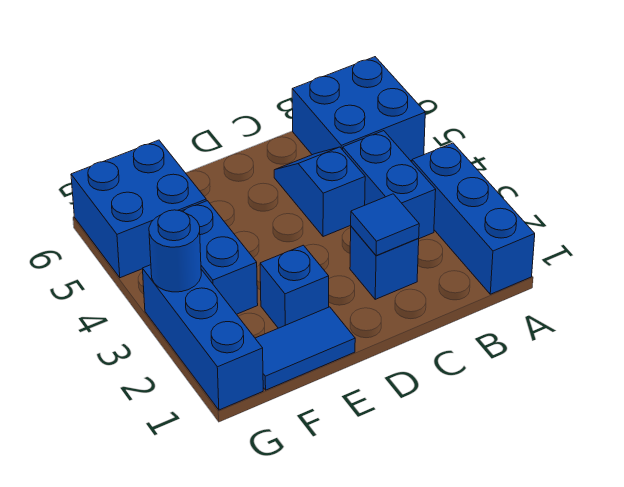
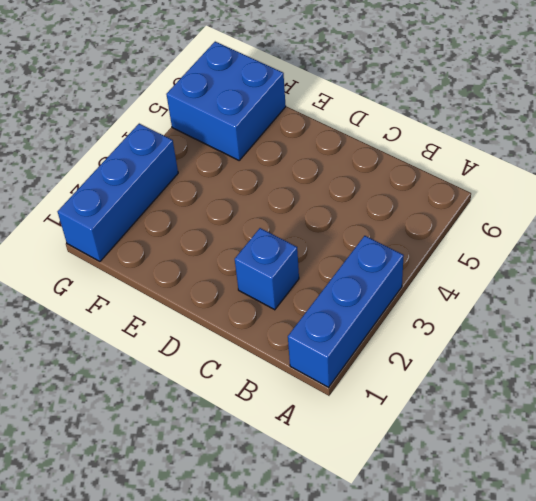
none -> blue brick A5:B6 level 1
none -> blue brick B3:B4 level 1
none -> blue slope C4:C5 level 1 top 4

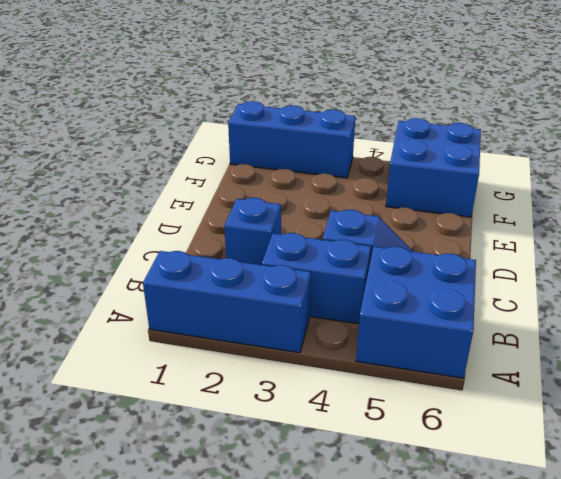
none -> blue tile E1:F1 level 1
none -> blue brick E2 level 1
none -> blue brick F3:F4 level 1

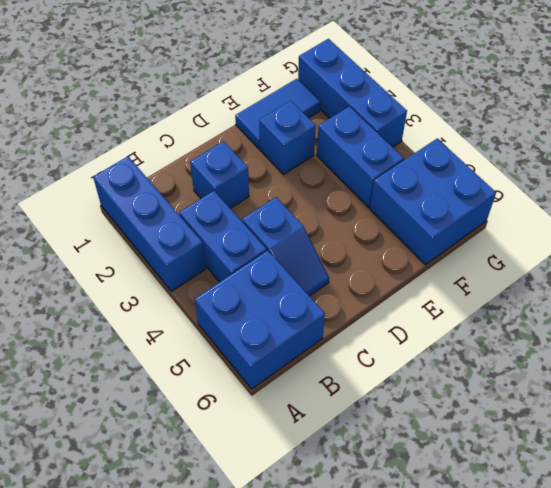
none -> blue tile C2 level 2
none -> blue round brick G3 level 2

